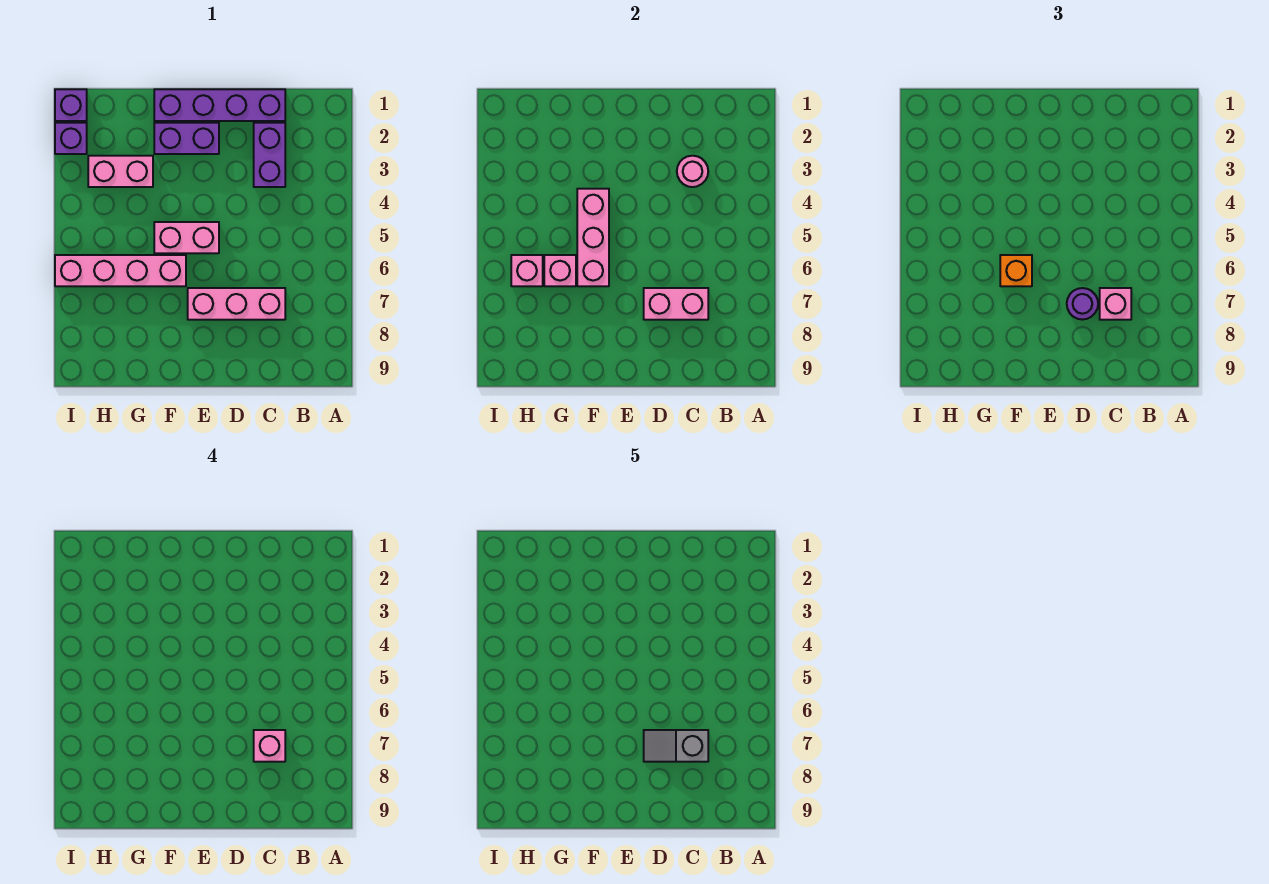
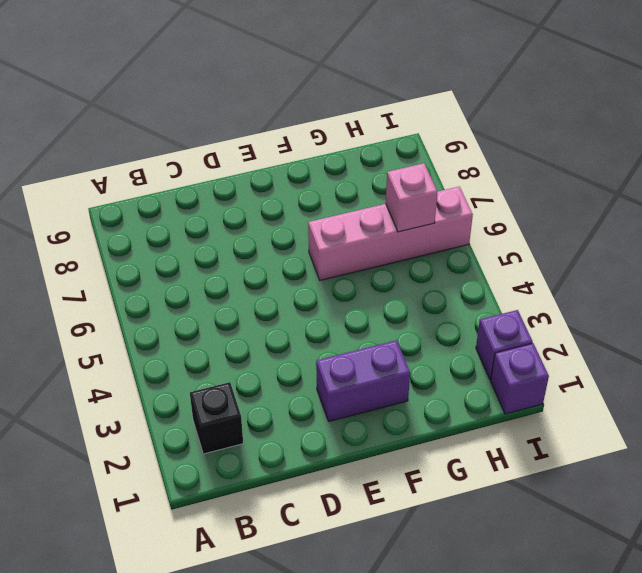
black brick B2 level 1 -> none
none -> purple brick C1:F1 level 1
none -> purple brick C2:C3 level 1
none -> pink brick C7:E7 level 1

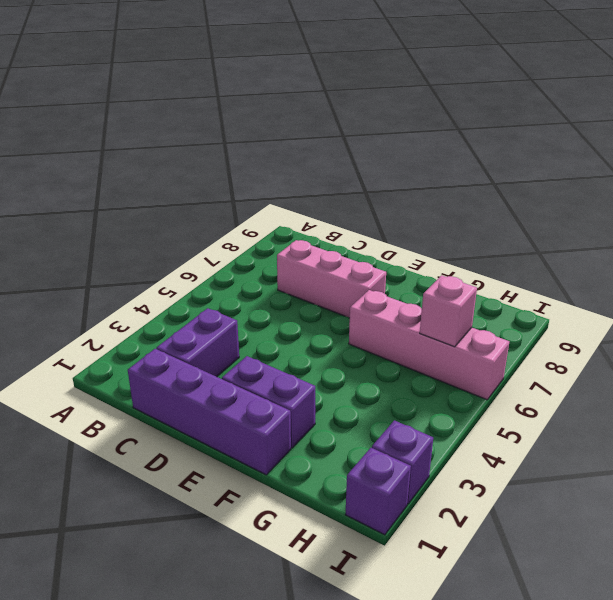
none -> pink brick E5:F5 level 1
none -> pink brick G3:H3 level 1
none -> pink round brick C3 level 2

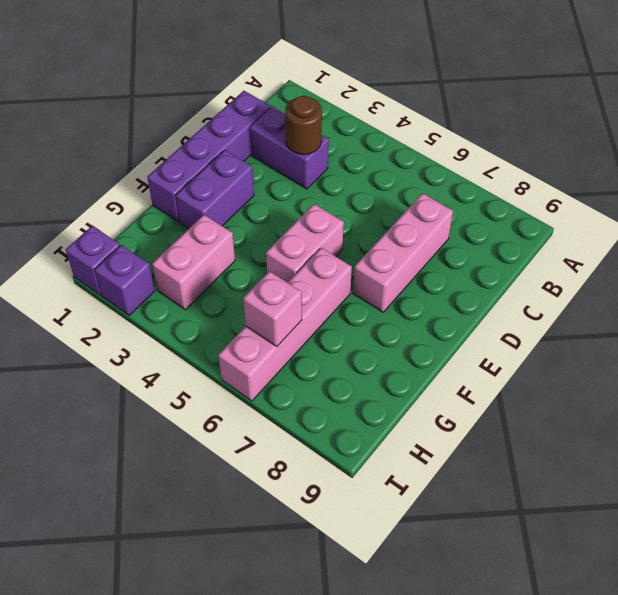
brown round brick C3 level 2 -> pink round brick C3 level 2
none -> pink brick C7:D7 level 2
none -> pink brick F4:F6 level 2
none -> pink brick G6 level 2

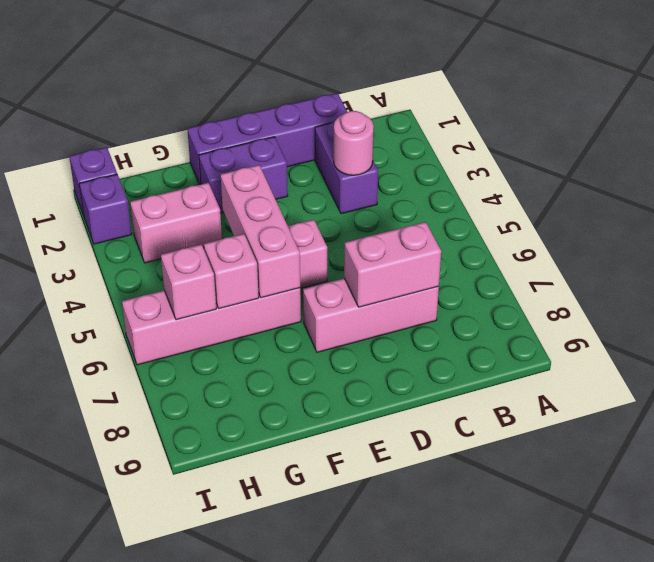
none -> pink brick C7 level 3
none -> purple round brick D7 level 3
none -> orange brick F6 level 3

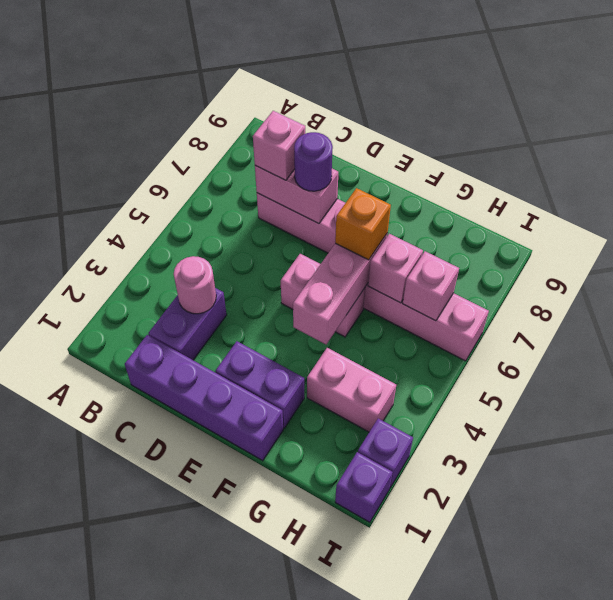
none -> pink brick C7 level 4
none -> grey slope C7:D7 level 5 top C

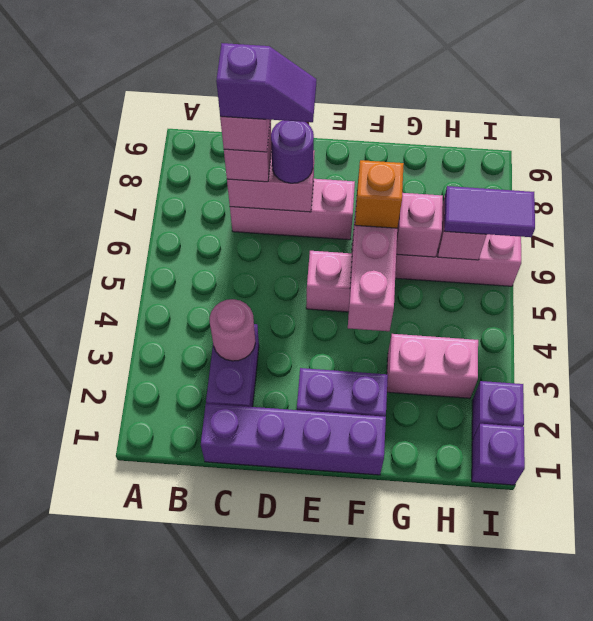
purple slope C7:D7 level 5 top C -> grey slope C7:D7 level 5 top C
purple tile H6:I6 level 3 -> none

